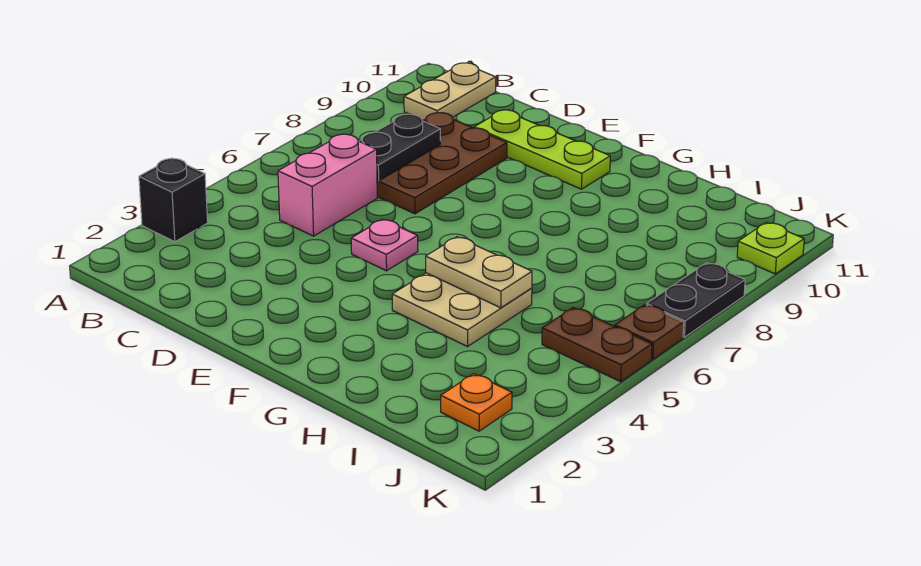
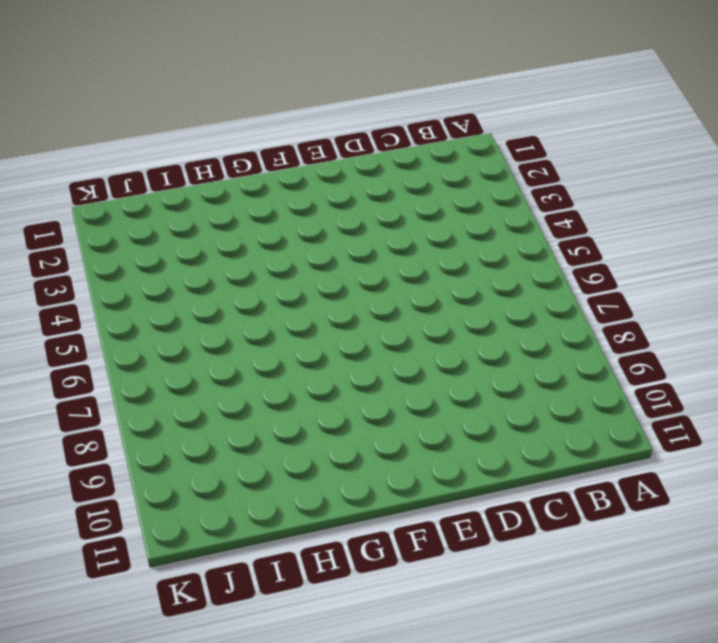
none -> black brick A3 level 1
none -> tan plate B10:B11 level 1
none -> pink brick C5:C6 level 1

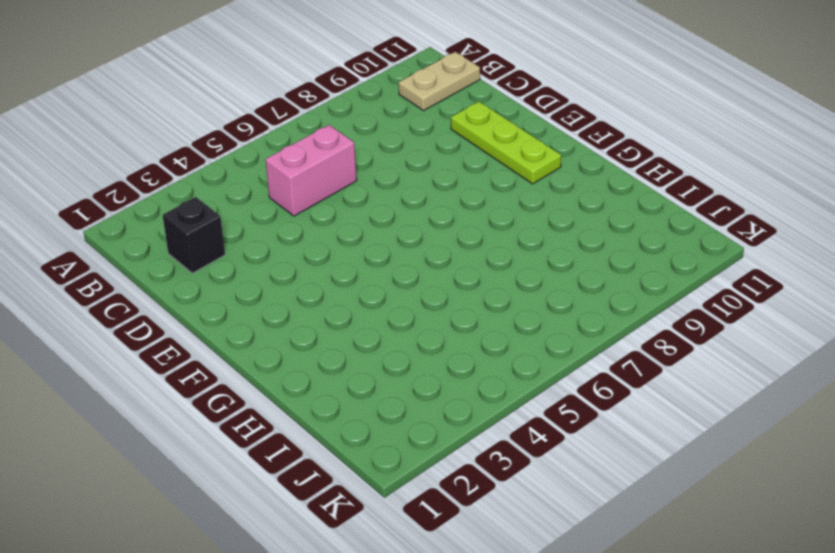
black brick C2 level 1 -> black brick A3 level 1
none -> brown plate C7:D9 level 1
none -> pink plate E5 level 1
none -> tan plate G4:H5 level 1

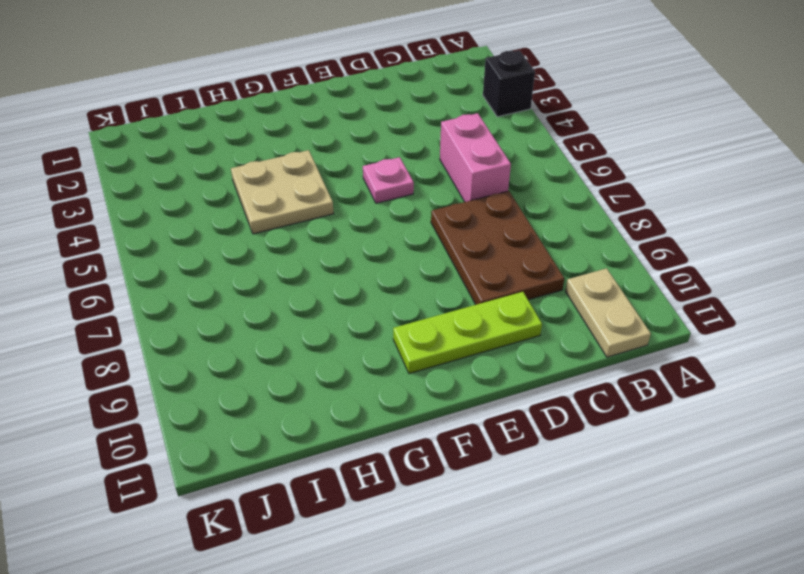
none -> orange plate J2 level 1
none -> brown plate J5:K5 level 1
none -> brown plate K6 level 1

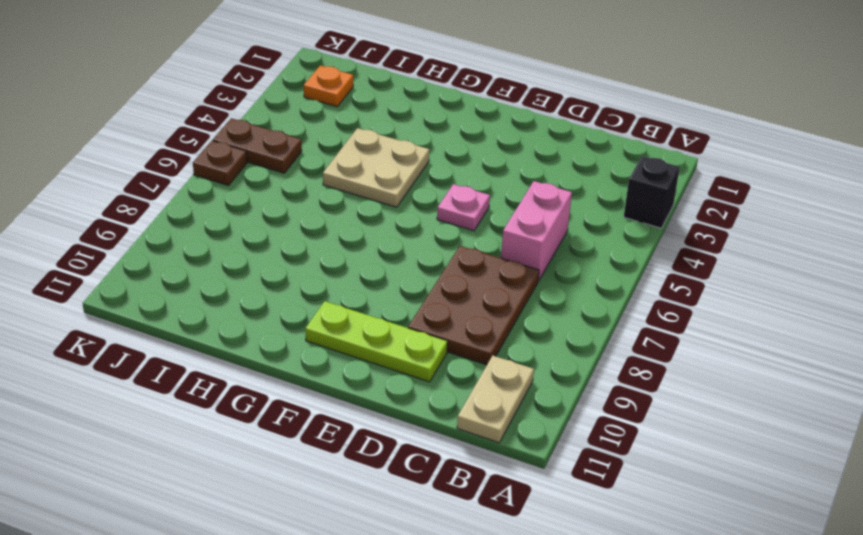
none -> black plate K7:K8 level 1
none -> lime plate K10 level 1
none -> black plate C7:C8 level 2

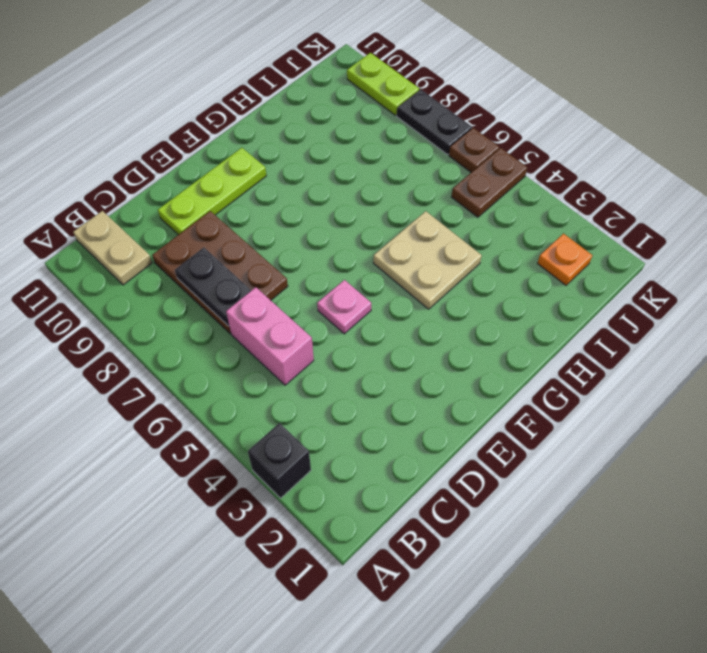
lime plate K9:K10 level 1 -> lime plate K10 level 1
none -> tan plate G5:H5 level 2

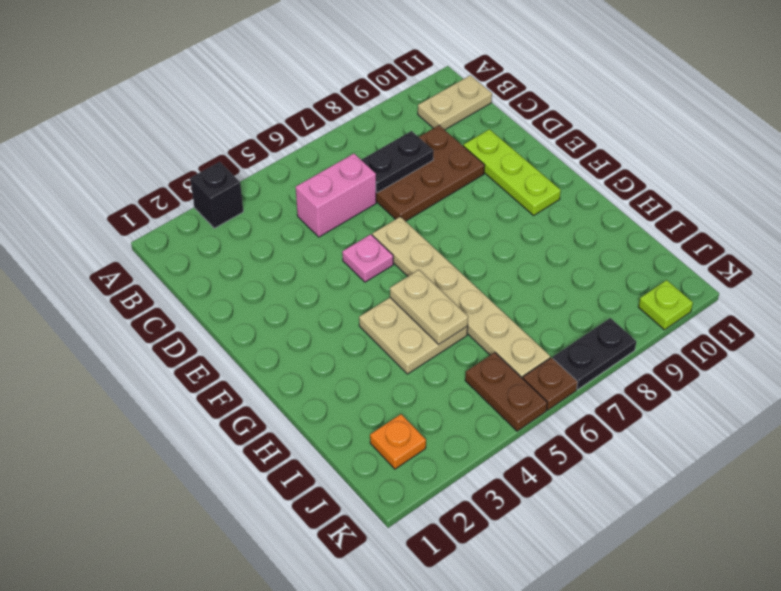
tan plate E6:J6 level 1 -> none

